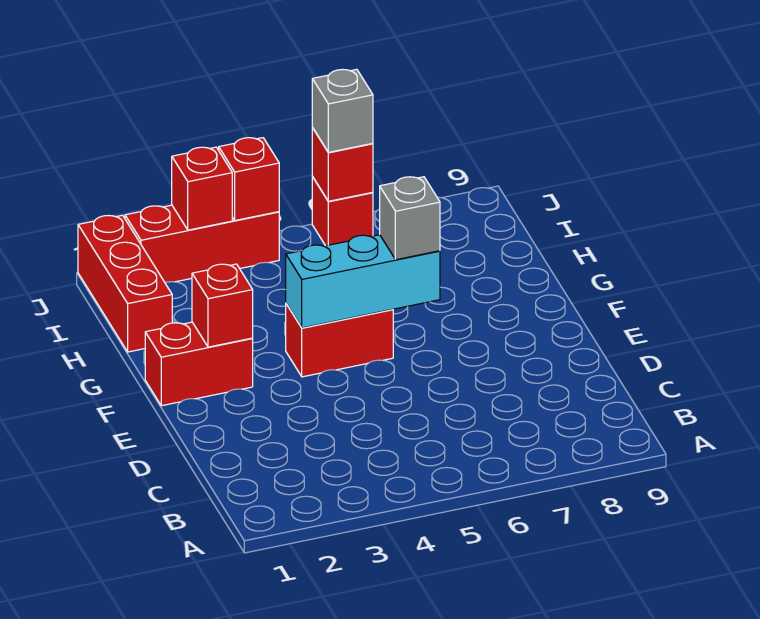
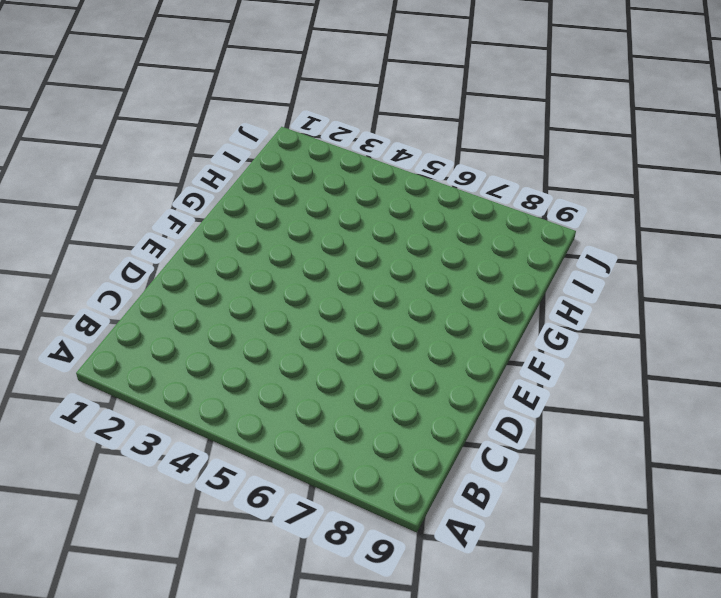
none -> red brick F1:F2 level 1
none -> red brick F4:F5 level 1
none -> red brick H1:J1 level 1

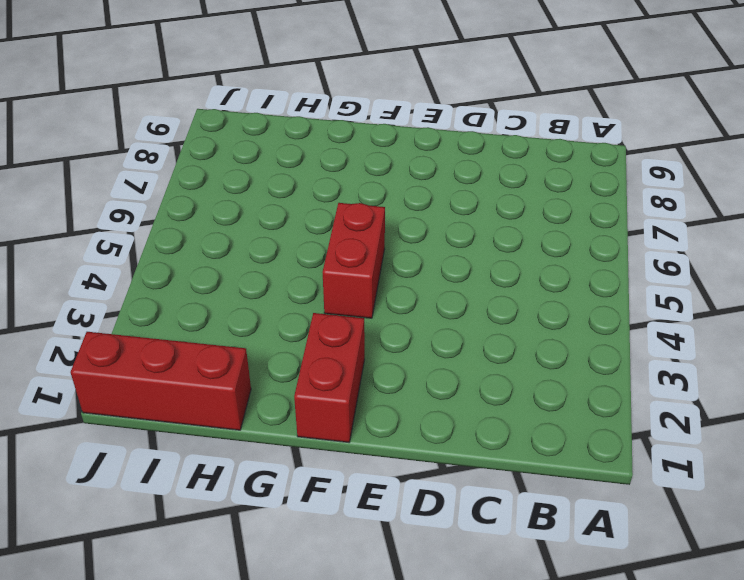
none -> red brick J2:J4 level 1
none -> red brick J6 level 1
none -> red brick F2 level 2

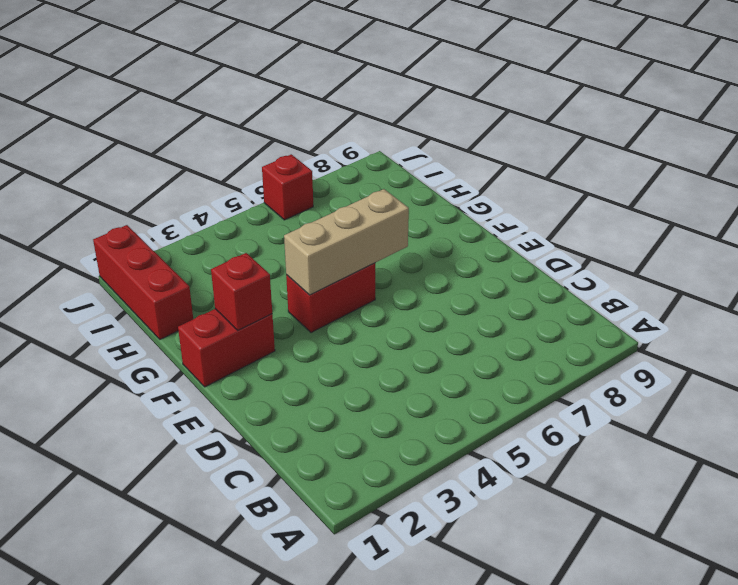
tan brick F4:F6 level 2 -> cyan brick F4:F6 level 2
none -> red brick J2:J4 level 1
none -> red brick J3 level 2
none -> red brick J4 level 2

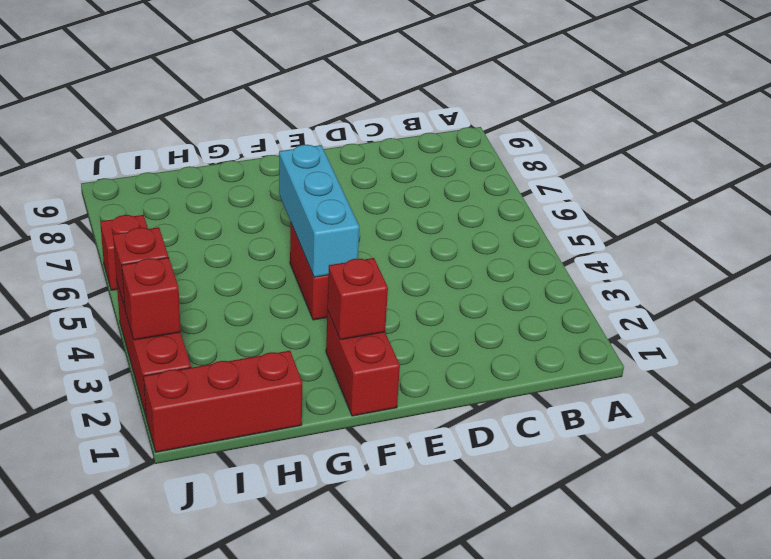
none -> red brick J6 level 2
none -> grey brick F6 level 3
none -> grey brick J6 level 3

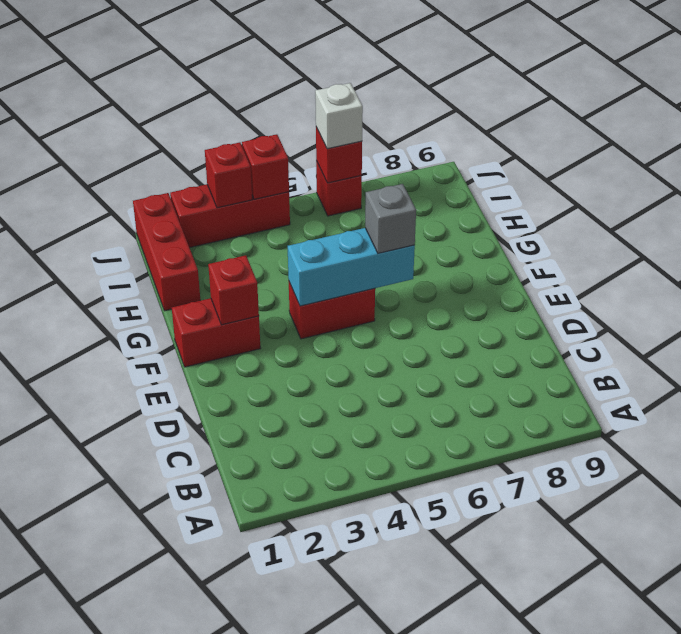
white brick J6 level 3 -> grey brick J6 level 3

